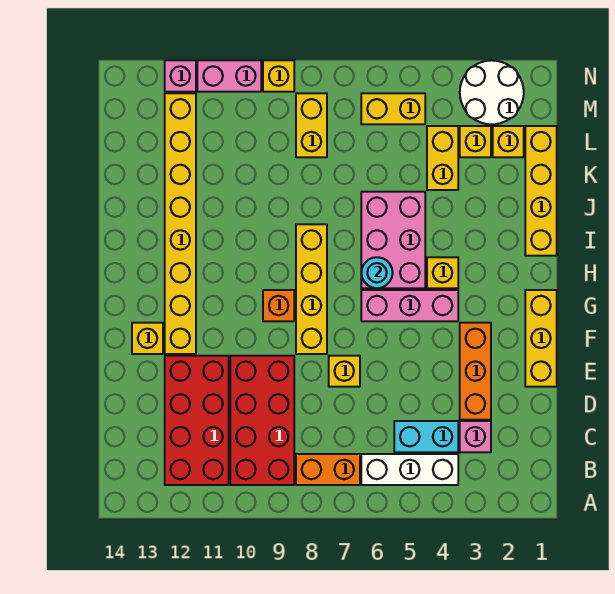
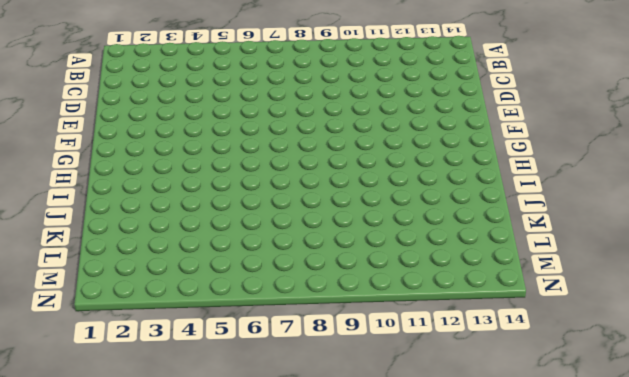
none -> white brick B4:B6 level 1
none -> orange brick B7:B8 level 1
none -> red brick B9:E10 level 1

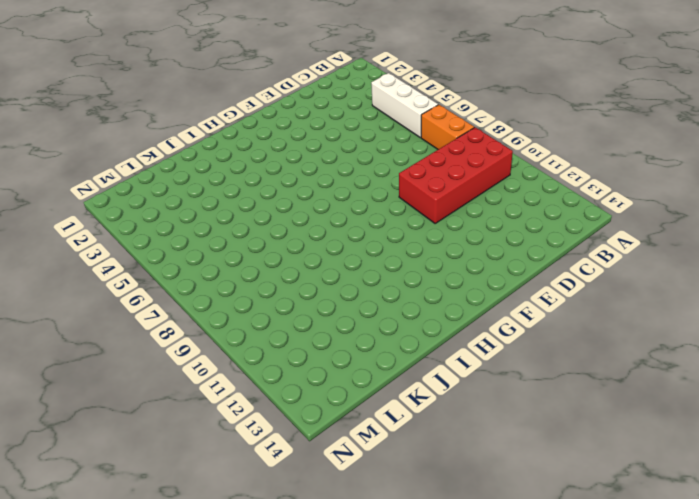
none -> red brick B11:E12 level 1
none -> pink brick C3 level 1
none -> cyan brick C4:C5 level 1

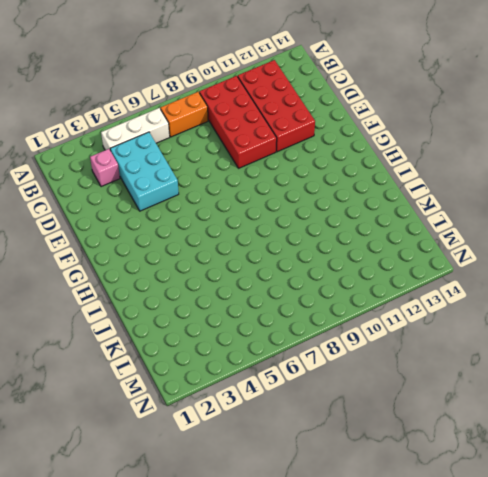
cyan brick C4:E5 level 1 -> cyan brick C4:C5 level 1
none -> orange brick D3:F3 level 1
none -> yellow brick E1:G1 level 1
none -> yellow brick E7 level 1

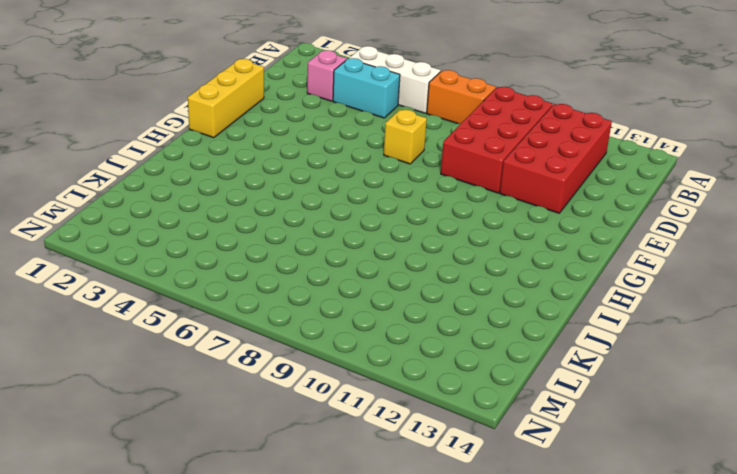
none -> orange brick D3:F3 level 1
none -> yellow brick F8:I8 level 1
none -> yellow brick F12:M12 level 1

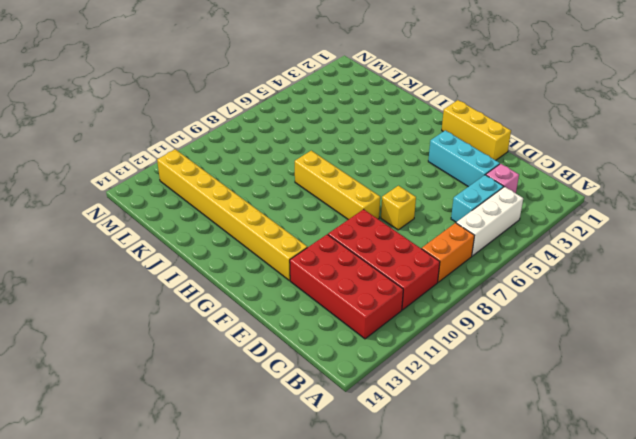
cyan brick D3:F3 level 1 -> orange brick D3:F3 level 1
none -> yellow brick F13 level 1
none -> pink brick G4:G6 level 1
none -> orange brick G9 level 1

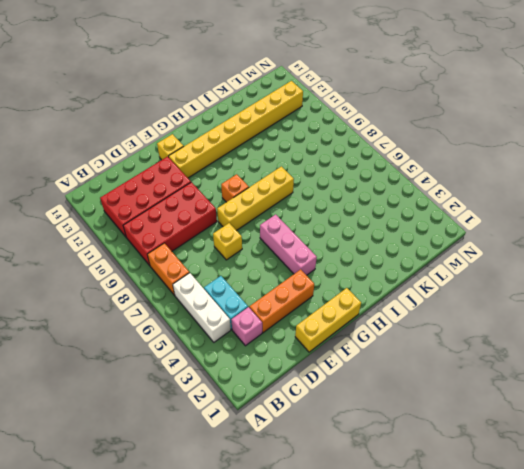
none -> yellow brick H4 level 1
none -> pink brick H5:J6 level 1
none -> yellow brick I1:L1 level 1

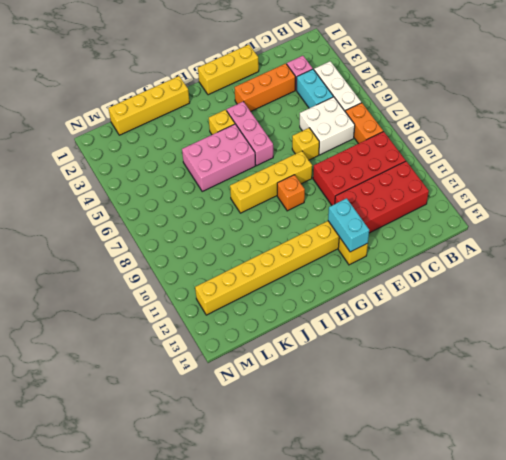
white brick C6:D7 level 1 -> none
cyan brick F12:F13 level 2 -> none
none -> yellow brick K4:L4 level 1
none -> yellow brick L2 level 1
none -> yellow brick L3 level 1

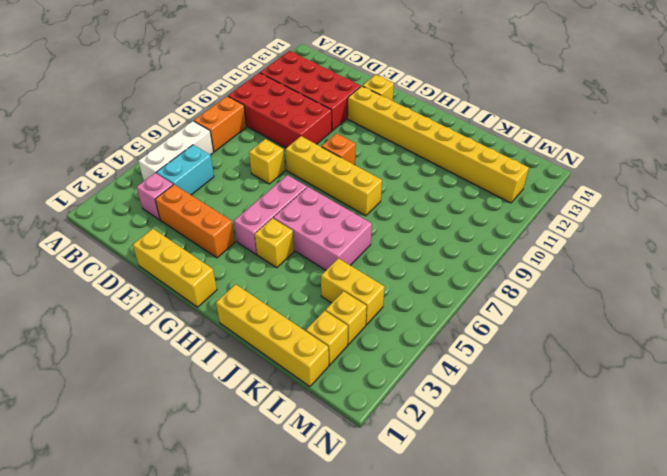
none -> yellow brick L8:M8 level 1
none -> white round brick M2:N3 level 1
none -> yellow brick M5:M6 level 1

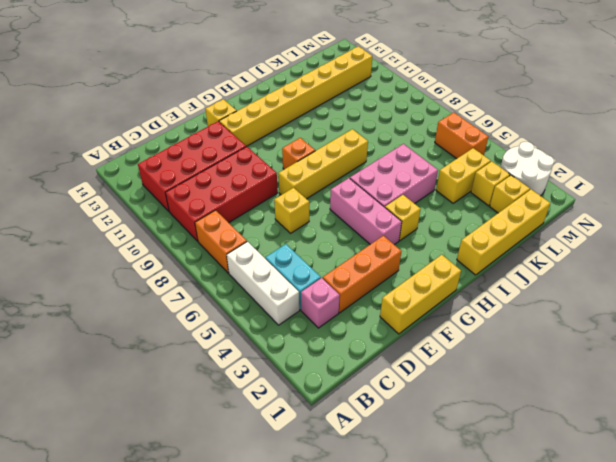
orange brick M5:M6 level 1 -> yellow brick M5:M6 level 1
none -> yellow brick L8:M8 level 1
none -> yellow brick N9 level 1
none -> pink brick N10:N11 level 1

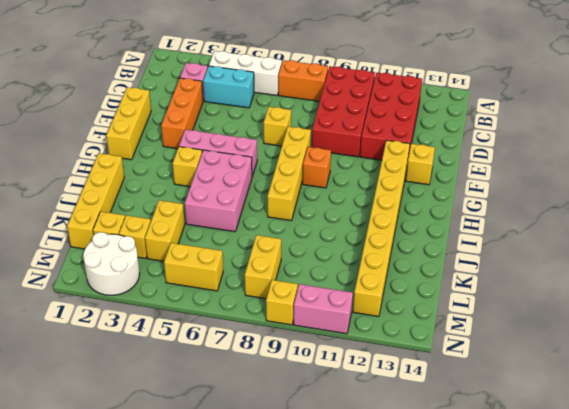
none -> pink brick N12 level 1
none -> cyan round brick H6 level 2

